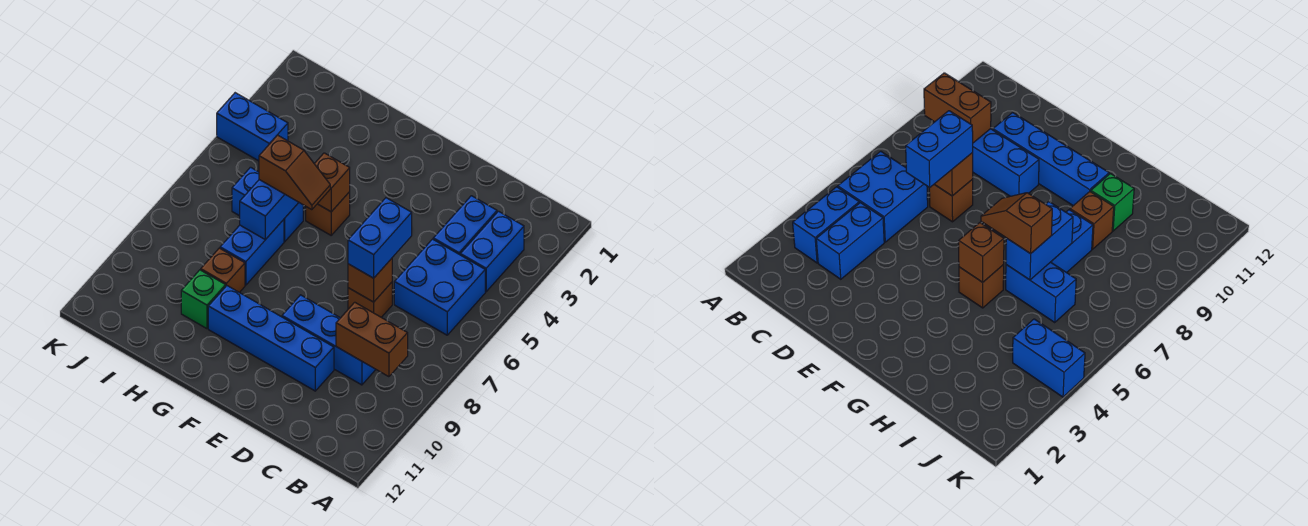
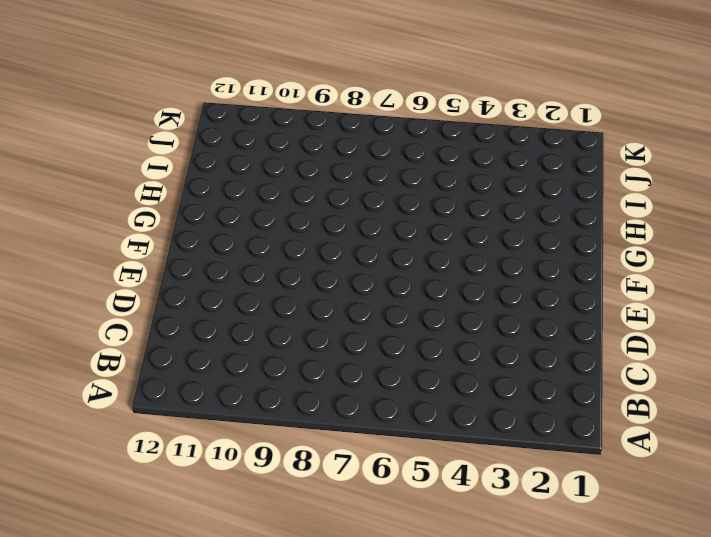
none -> blue brick B3:B4 level 1
none -> blue brick B5:C6 level 1
none -> blue brick C3:C4 level 1

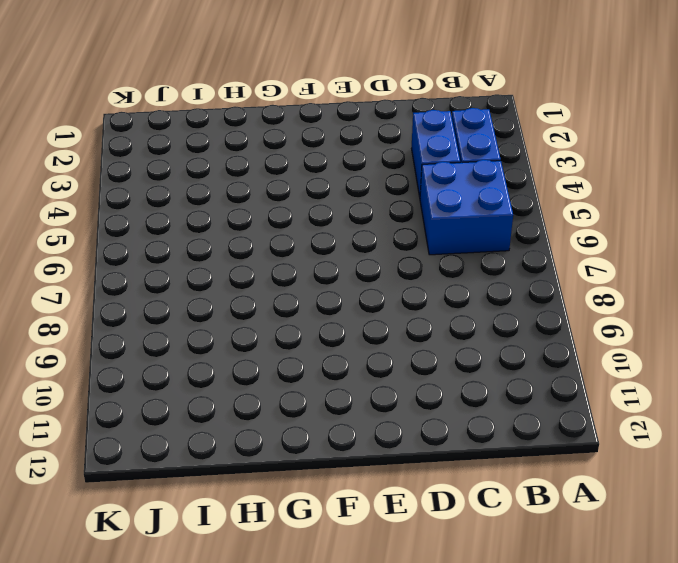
none -> blue brick C9:E9 level 1
none -> brown brick D7 level 1
none -> blue brick D10:G10 level 1

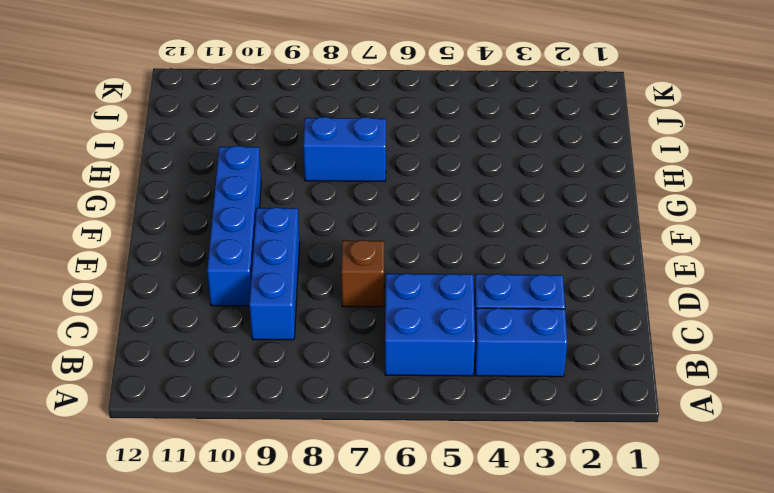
none -> brown brick G5 level 1
none -> blue brick H6:I6 level 1
none -> brown brick H9 level 1

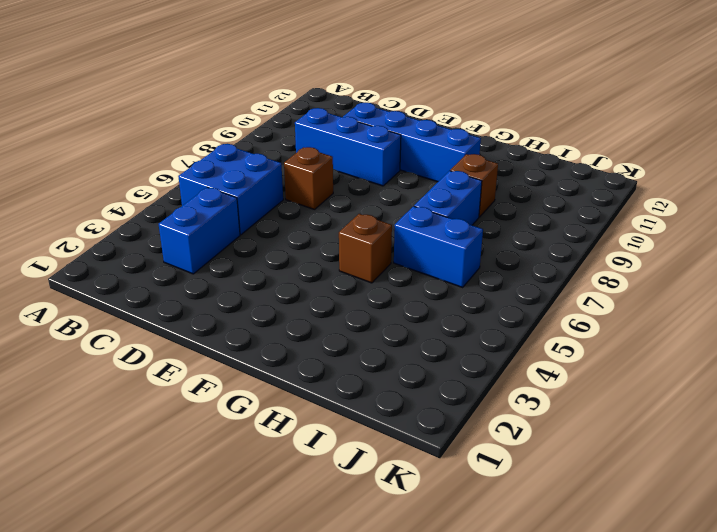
none -> blue brick B3:B4 level 1
none -> green brick H10 level 1
none -> blue brick J4:K4 level 1

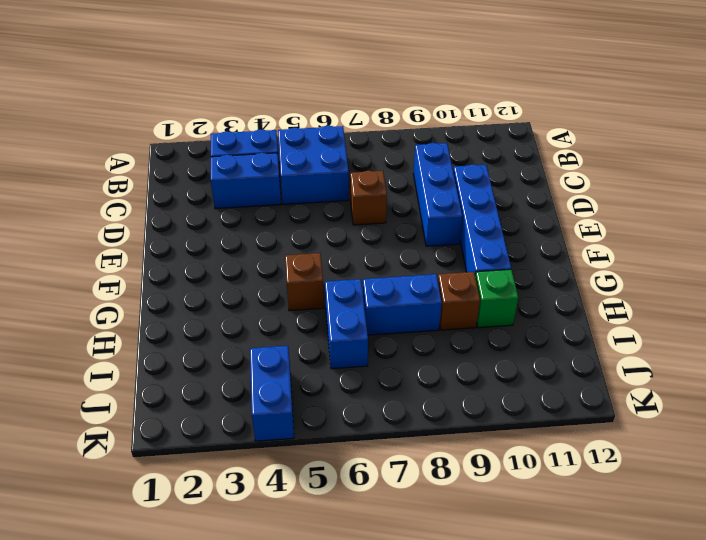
none -> brown brick B9:C9 level 2
none -> brown brick D7 level 2
none -> brown brick G5 level 2

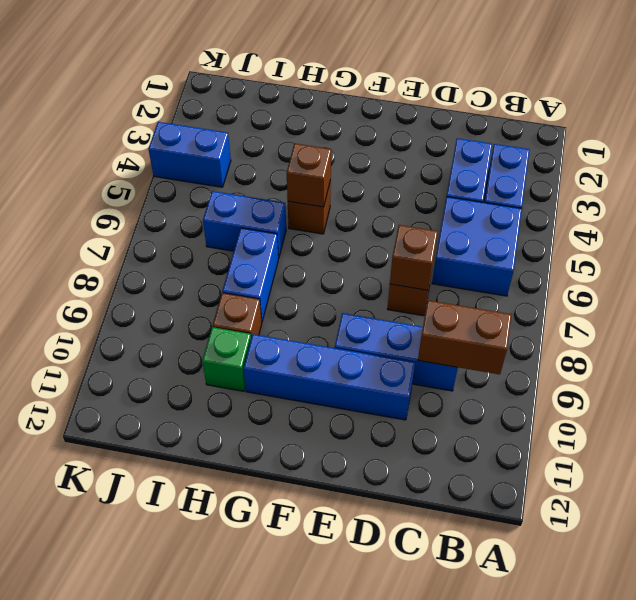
none -> blue brick H6:H7 level 2
none -> blue brick D6:D7 level 3
none -> brown slope G6:H6 level 3 top H

